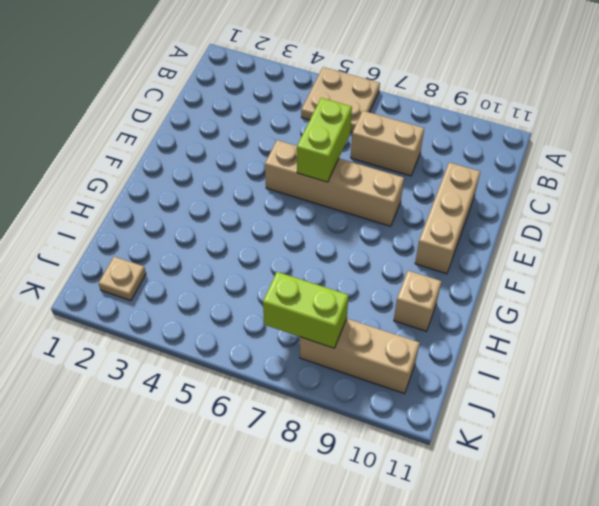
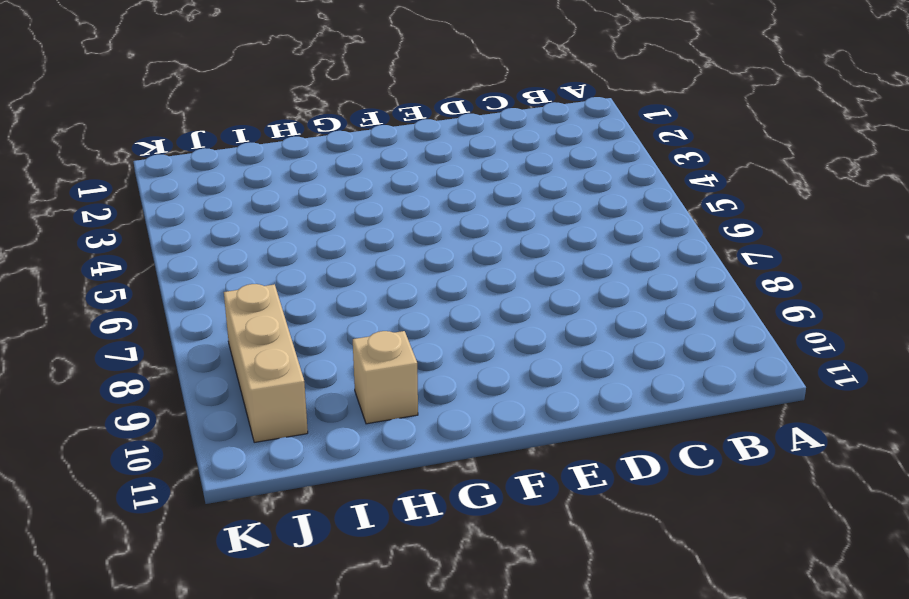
none -> tan plate A5:B6 level 1
none -> tan brick C7:C8 level 1

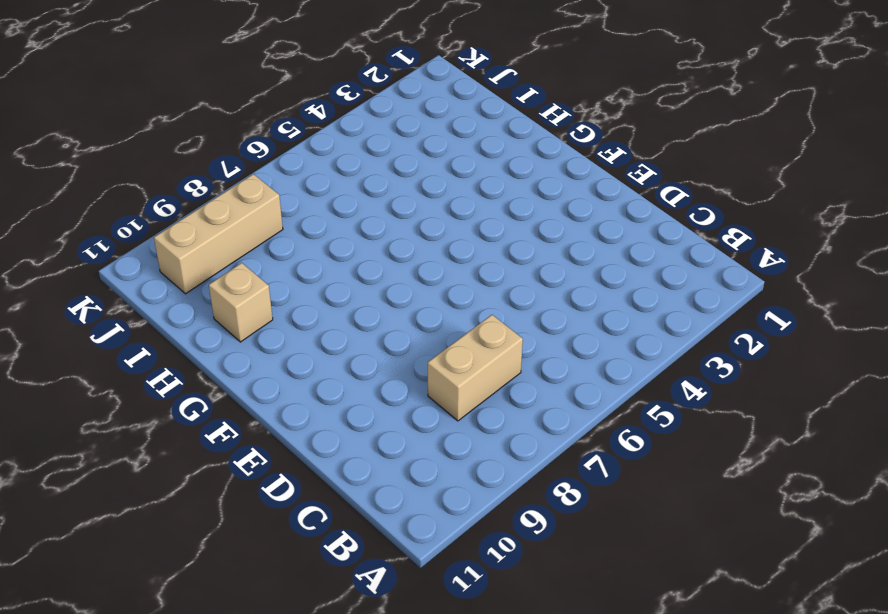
none -> tan plate A5:B6 level 1
none -> tan brick D10:F10 level 1

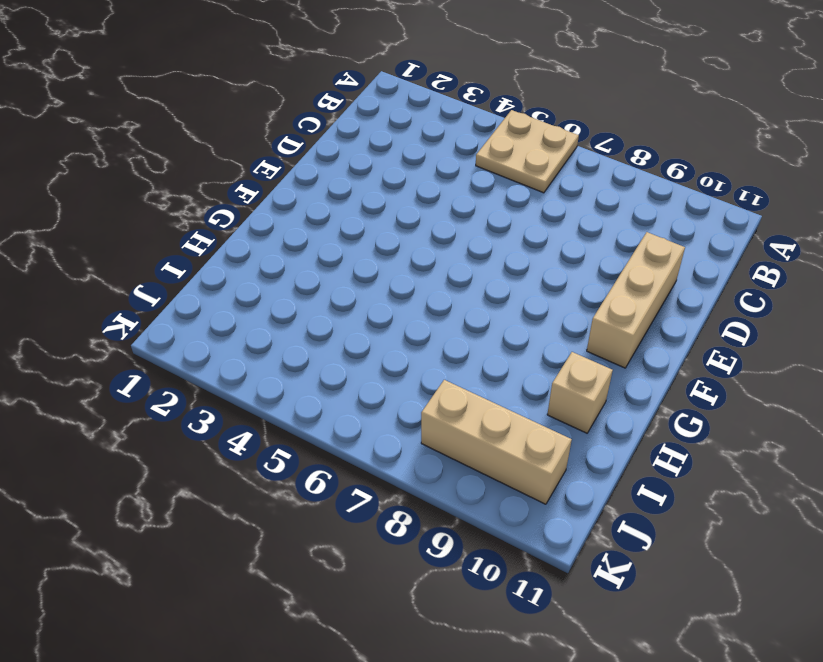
none -> tan brick C7:C8 level 1
none -> tan brick E5:E8 level 1

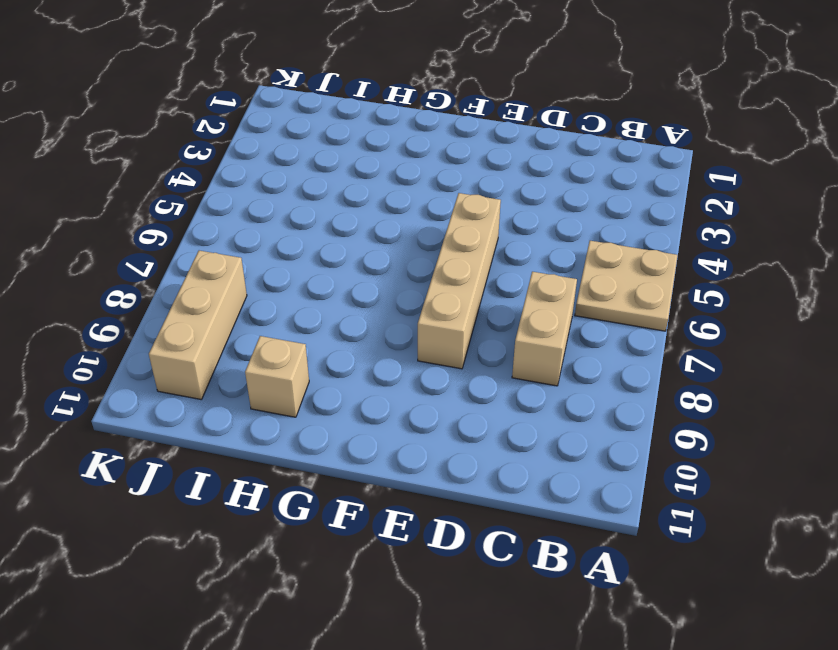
none -> tan brick D10:F10 level 1
none -> tan plate J2 level 1

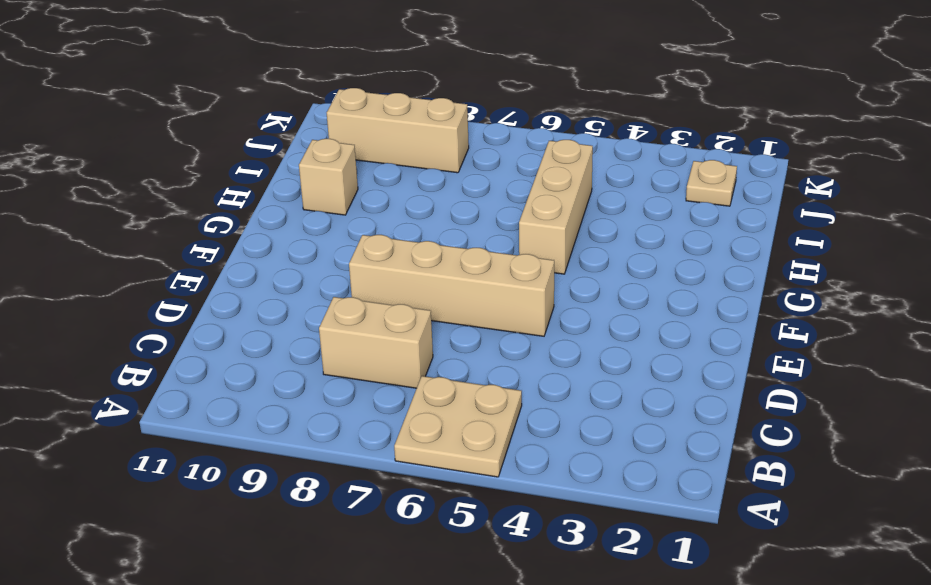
tan brick G5:I5 level 1 -> tan brick D10:F10 level 1
none -> lime brick D6:E6 level 2
none -> lime brick J7:J8 level 2

